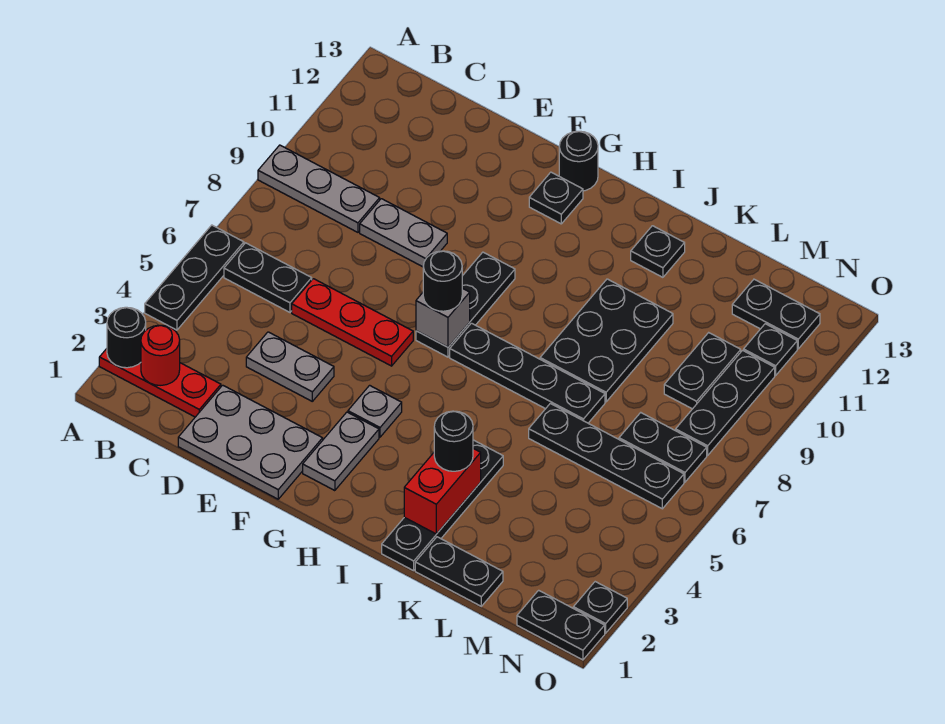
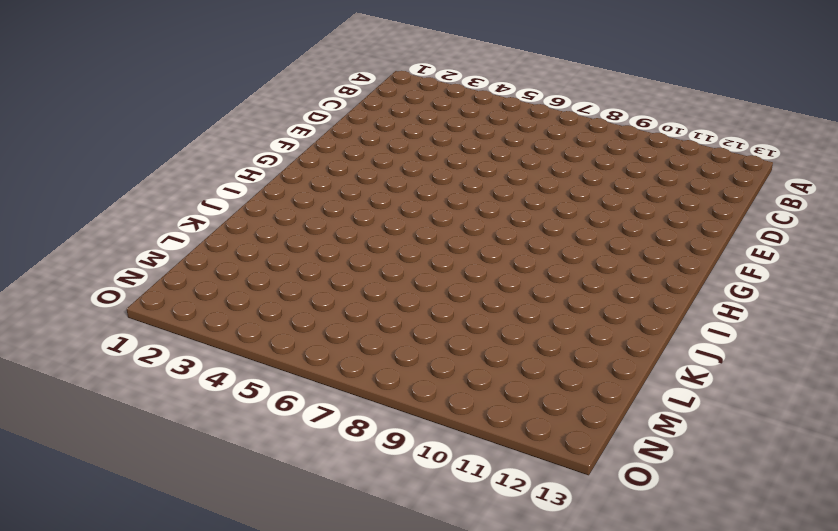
none -> red plate A2:C2 level 1
none -> black plate A4:A6 level 1
none -> grey plate A9:C9 level 1
none -> black plate B6:C6 level 1

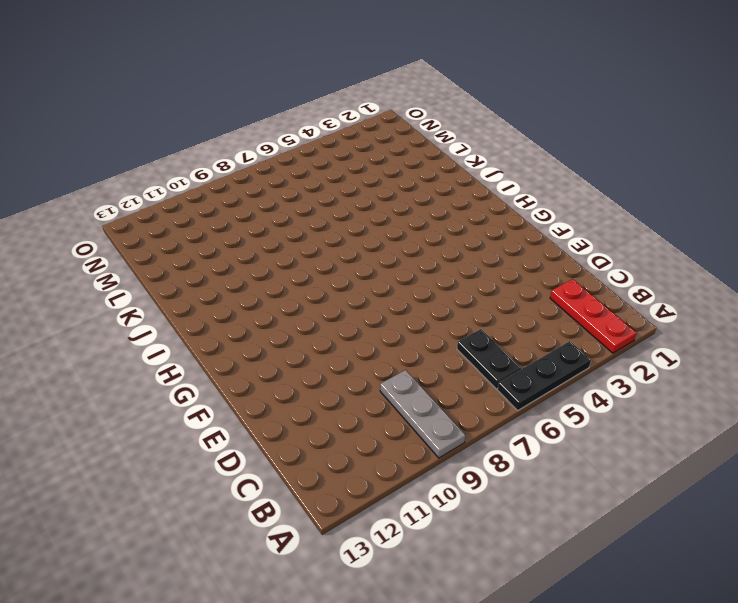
none -> grey plate D1:F2 level 1
none -> grey plate D4:E4 level 1
none -> red plate D6:F6 level 1
none -> grey plate D9:E9 level 1

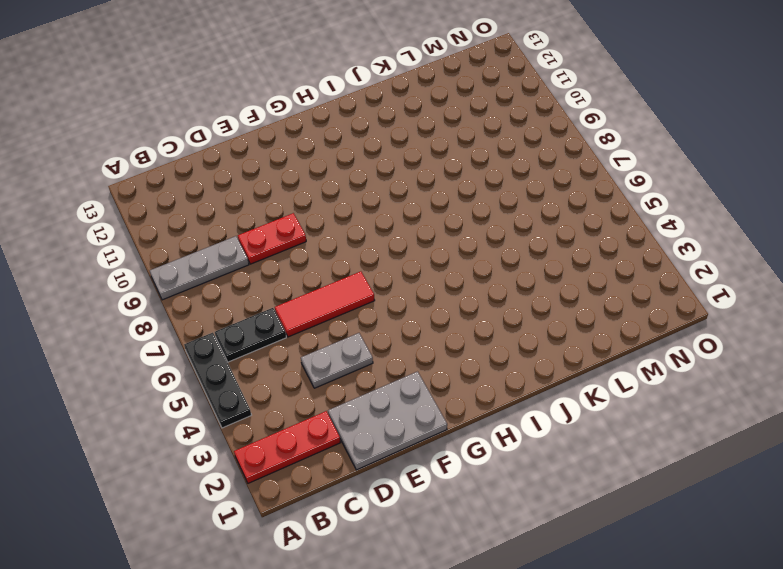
red tile D6:F6 level 1 -> red plate D6:F6 level 1
red plate D9:E9 level 1 -> grey plate D9:E9 level 1
none -> grey plate G2:G3 level 1
none -> grey plate G4 level 1
none -> black plate G7:G9 level 1
none -> black plate G12 level 1

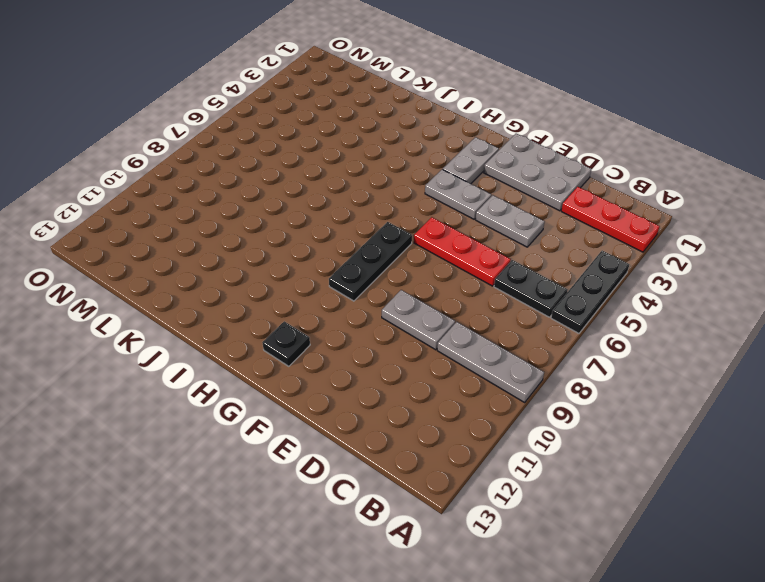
grey plate F4:G4 level 1 -> grey plate G4 level 1
none -> black round brick G13 level 1
none -> black plate H7:K7 level 1
none -> black plate J1:J4 level 1
none -> black plate J8:K10 level 1

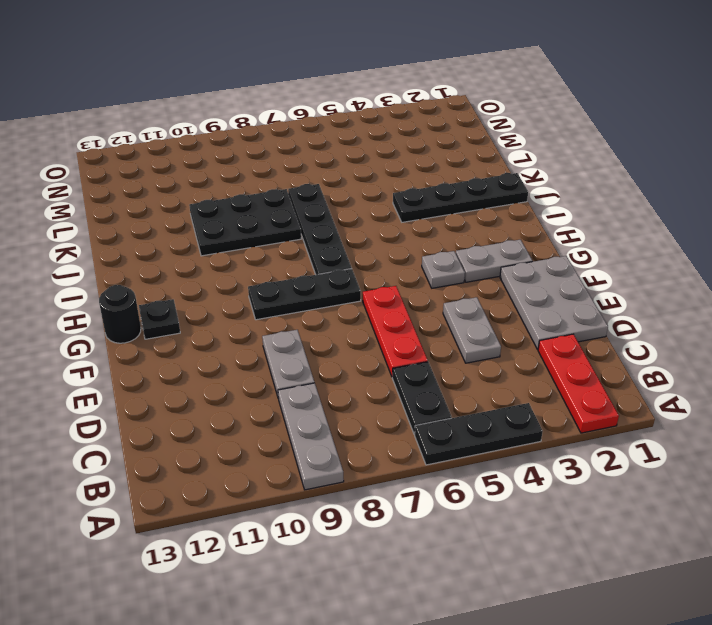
none -> black plate J12 level 1
none -> black plate K1:L1 level 1
none -> black plate K6:N6 level 1
none -> black plate M7:N7 level 1

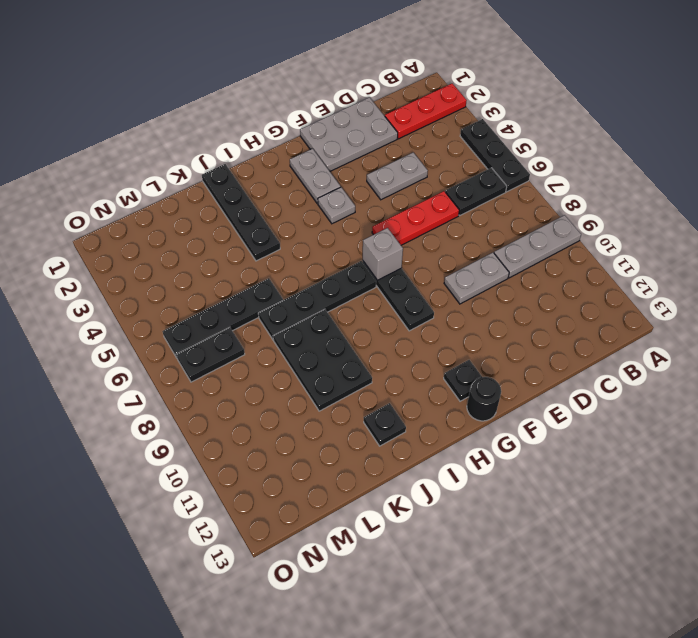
none -> black plate K1:L1 level 1
none -> black plate M9:M10 level 1
none -> black plate M12:N12 level 1
none -> black plate N1:O1 level 1

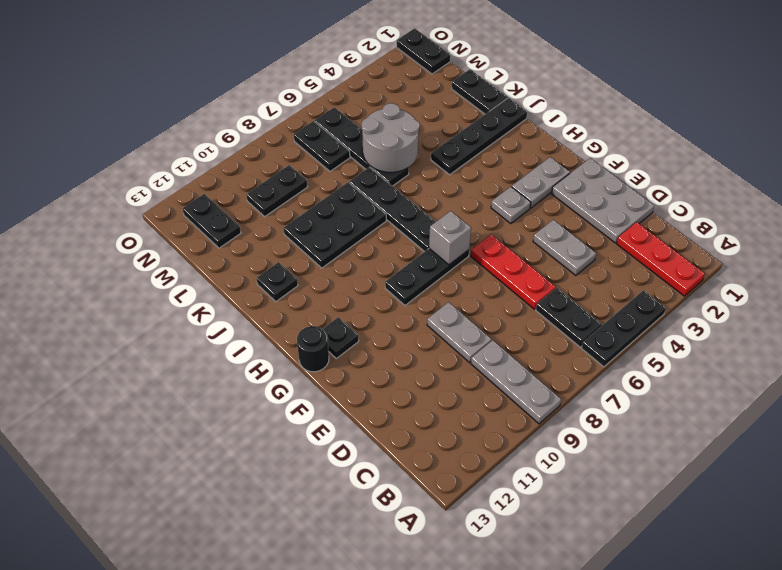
grey round brick K5:L6 level 2 -> none
none -> black plate N8:N10 level 1
none -> black plate N11 level 1
none -> black plate O2 level 1
none -> black round brick A2 level 2

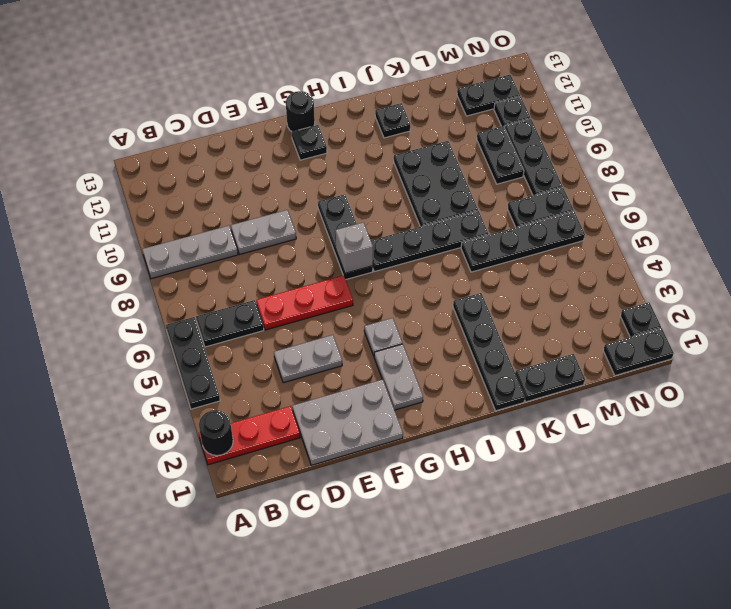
none -> red round brick B2 level 2
none -> red brick J2:J3 level 2
none -> black round brick G7 level 3
none -> black round brick J3 level 3

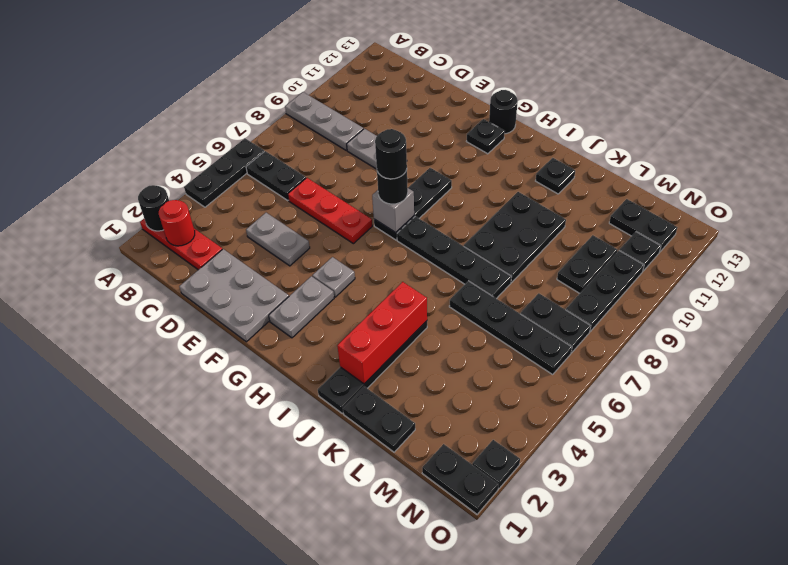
black round brick G7 level 4 -> black round brick J3 level 3
red brick J2:J4 level 2 -> red brick J2:J3 level 2

